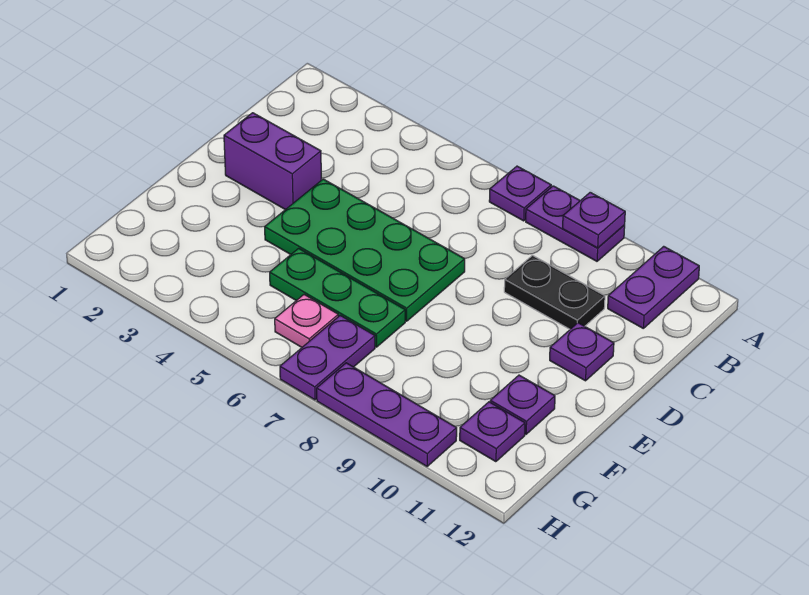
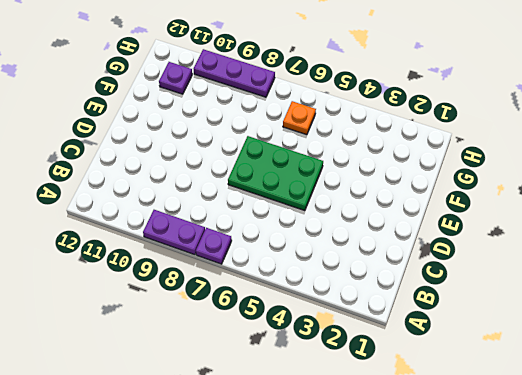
green plate D5:E7 level 1 -> green plate D4:E7 level 1
orange plate G6 level 1 -> pink plate G6 level 1
none -> purple plate A11:B11 level 1
none -> black plate C9:C10 level 1
none -> purple brick D2:D3 level 1

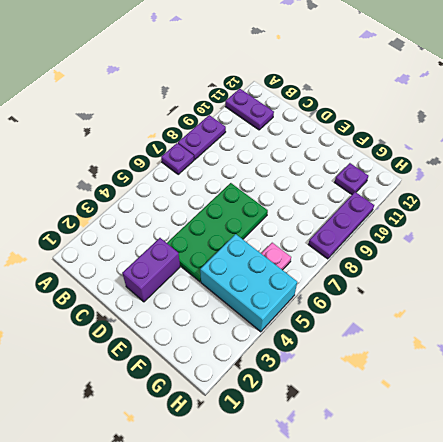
cyan brick F4:H5 level 1 -> green plate F5:F7 level 1
none -> black plate C9:C10 level 1
none -> purple plate D11 level 1
none -> purple plate F11 level 1

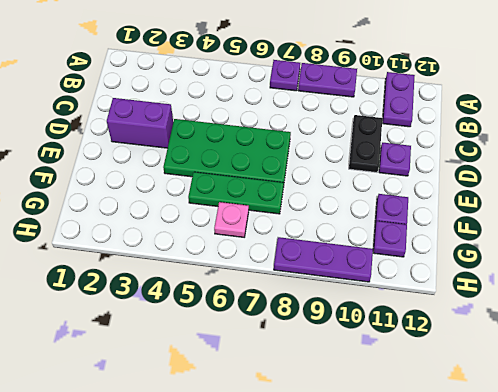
black plate C10:D10 level 1 -> black plate C9:C10 level 1
none -> purple plate G7:H7 level 1
none -> purple plate A9 level 2

